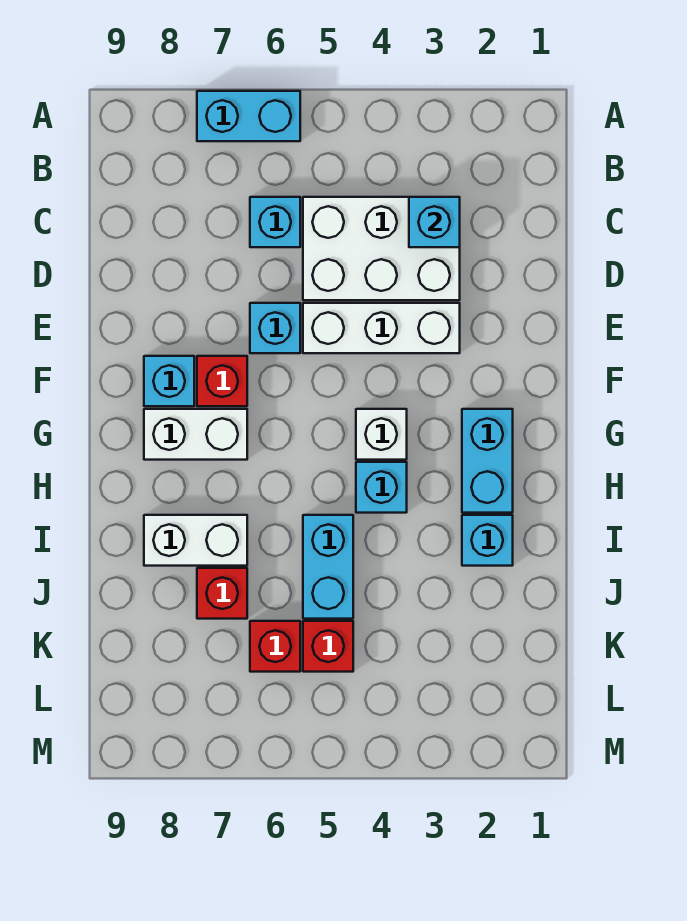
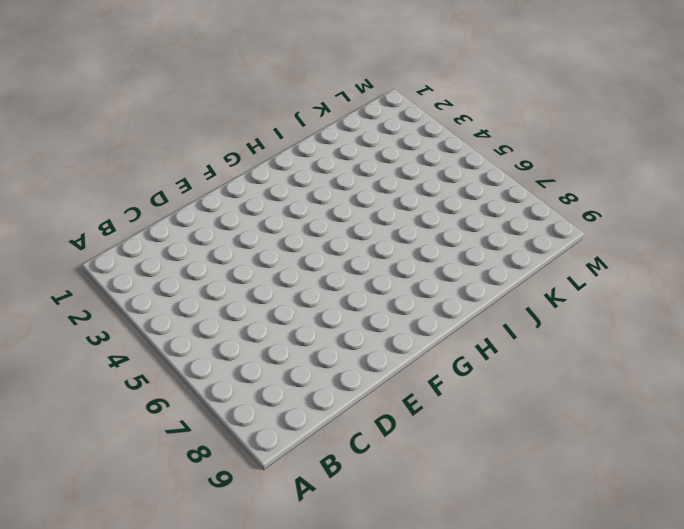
none -> cyan brick A6:A7 level 1
none -> white brick C3:D5 level 1
none -> cyan brick C6 level 1

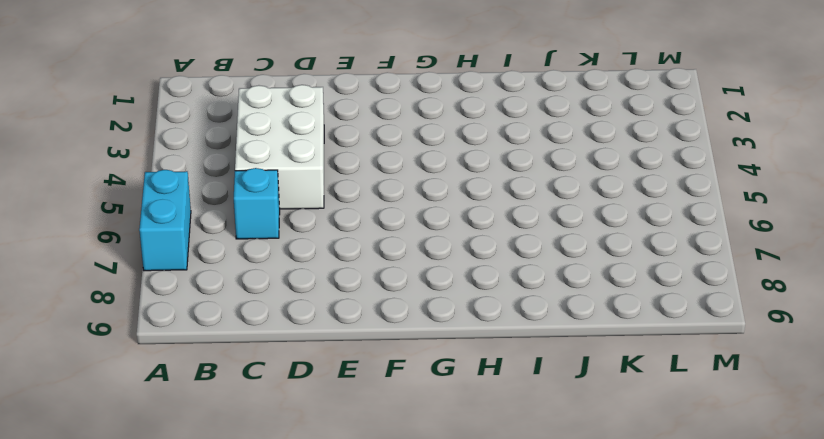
none -> white brick E3:E5 level 1
none -> cyan brick E6 level 1
none -> red brick F7 level 1

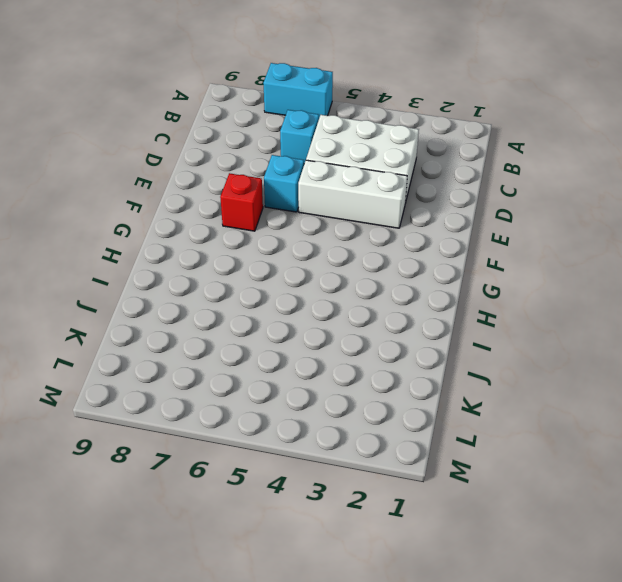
none -> cyan brick F8 level 1
none -> cyan brick G2:H2 level 1
none -> white brick G4 level 1

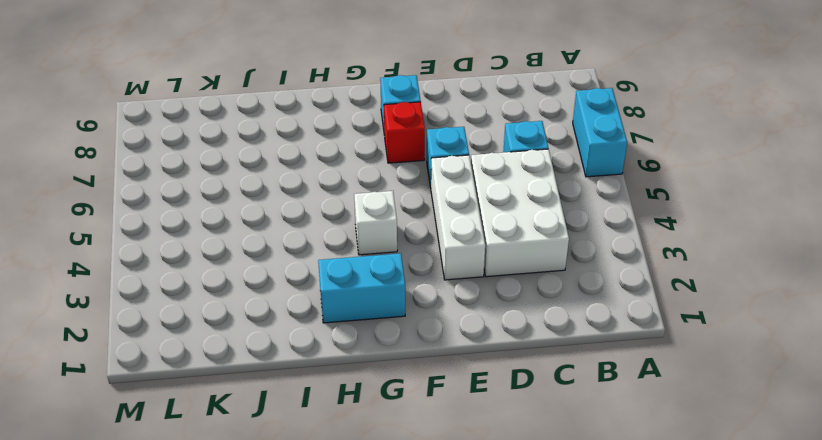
none -> white brick G7:G8 level 1
none -> cyan brick H4 level 1
none -> cyan brick I2 level 1

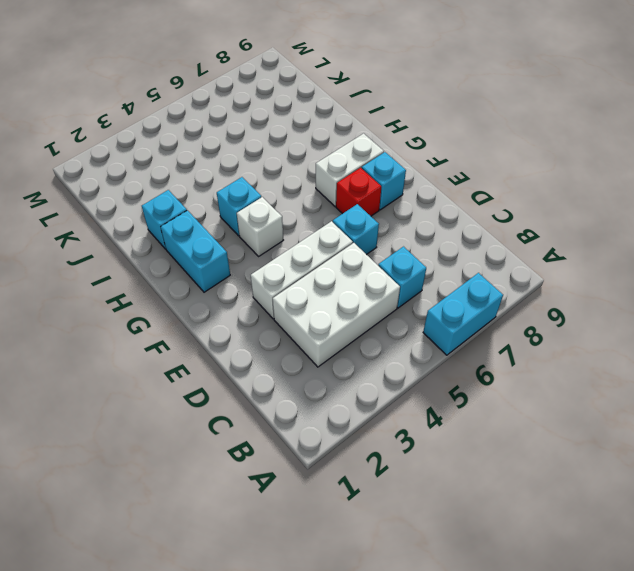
none -> cyan brick I5:J5 level 1
none -> white brick I7:I8 level 1
none -> red brick J7 level 1

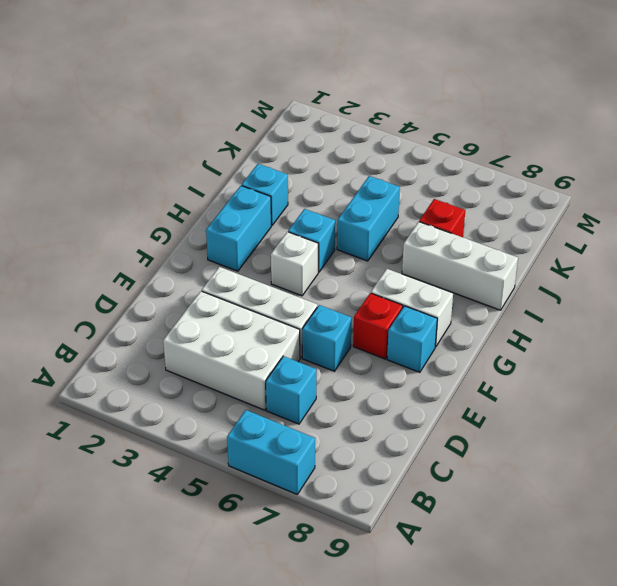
white brick I7:I9 level 1 -> white brick I7:I8 level 1
none -> red brick K5 level 1
none -> red brick K6 level 1
none -> cyan brick C3 level 2

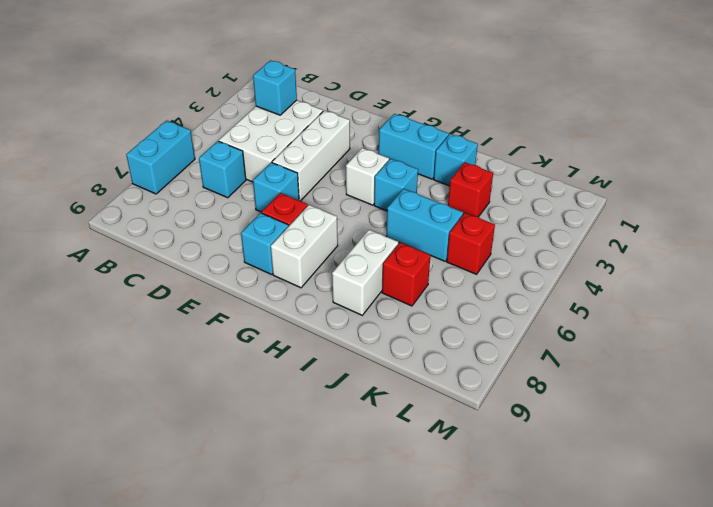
red brick J3 level 1 -> red brick K6 level 1

